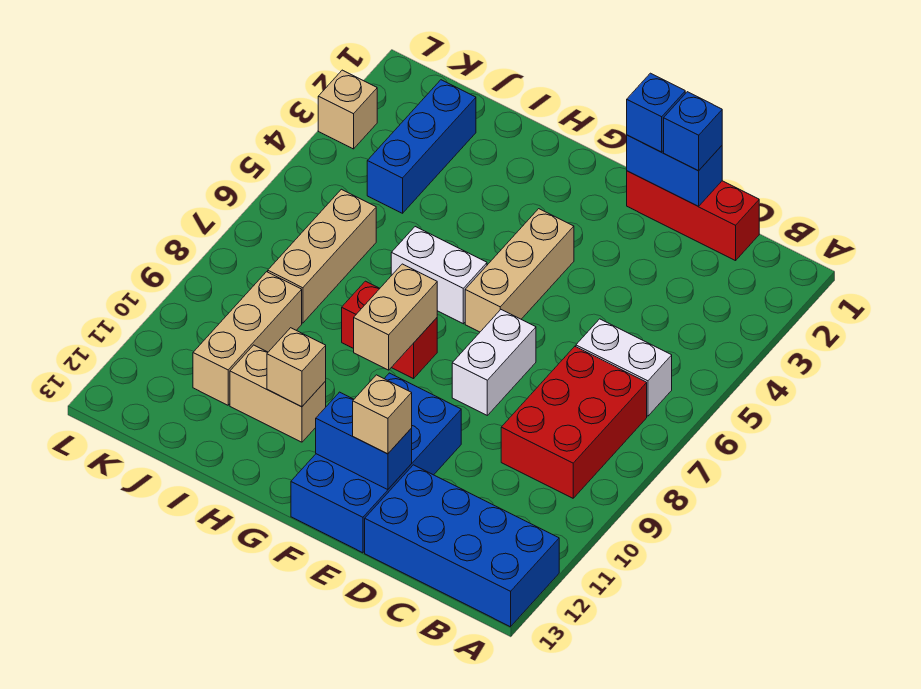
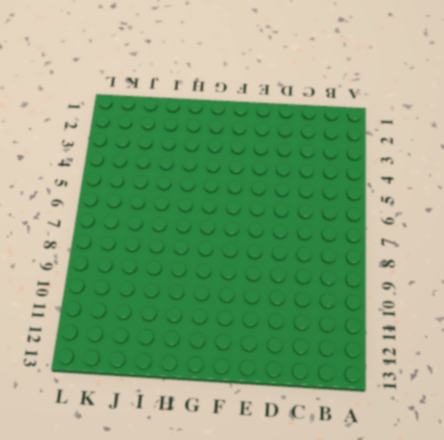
none -> blue brick A12:D13 level 1
none -> white brick B6:C6 level 1
none -> red brick B7:C9 level 1

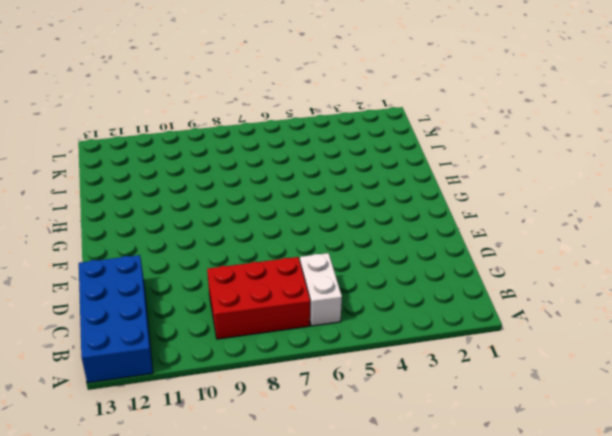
none -> red brick C1:E1 level 1
none -> white brick E7:E8 level 1
none -> blue brick E10:F13 level 1

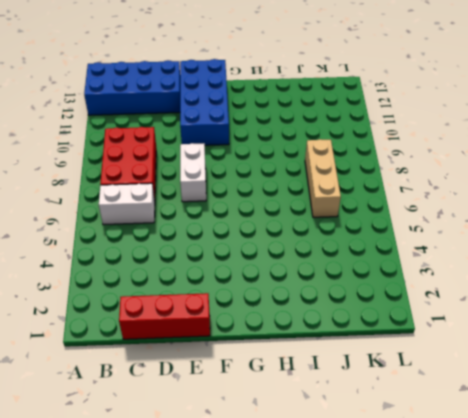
none -> tan brick F4:F6 level 1
none -> white brick G6:H6 level 1
none -> red brick G8:H8 level 1

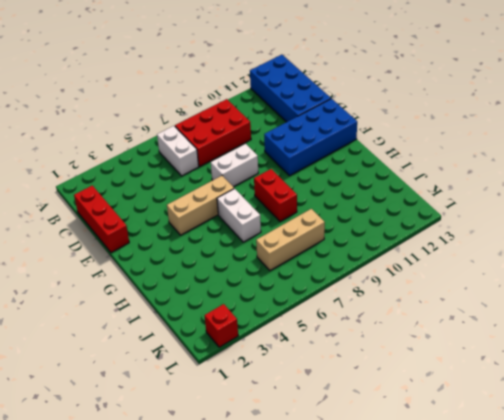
red brick L2 level 1 -> none
none -> tan brick H11:I11 level 1
none -> blue brick J2:J4 level 1
none -> tan brick J9:J11 level 1

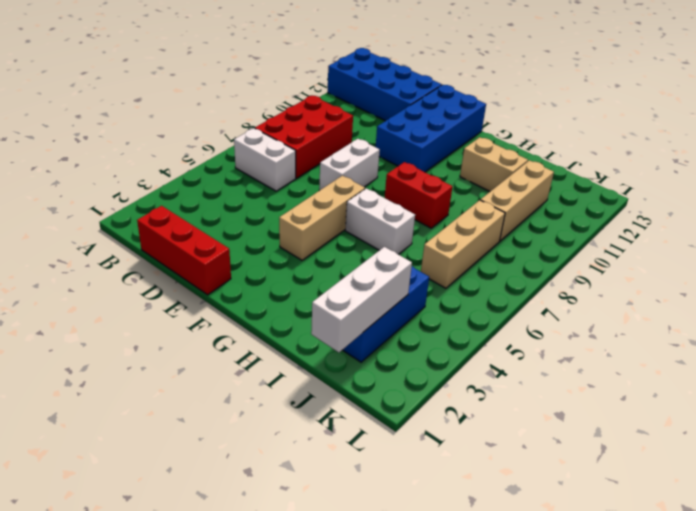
white brick J1:J3 level 2 -> none
none -> tan brick L3 level 1
none -> blue brick D1:E1 level 2
none -> blue brick E12:F12 level 2

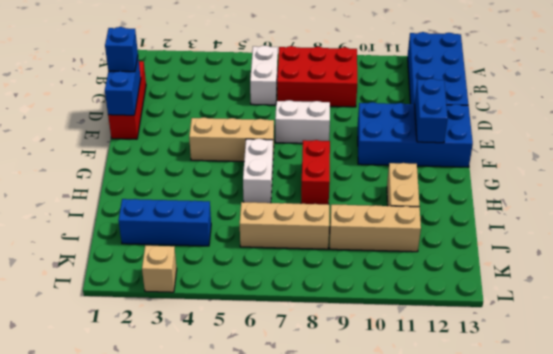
none -> tan brick G8:G9 level 2
none -> tan brick H11 level 2
none -> blue brick E1 level 3

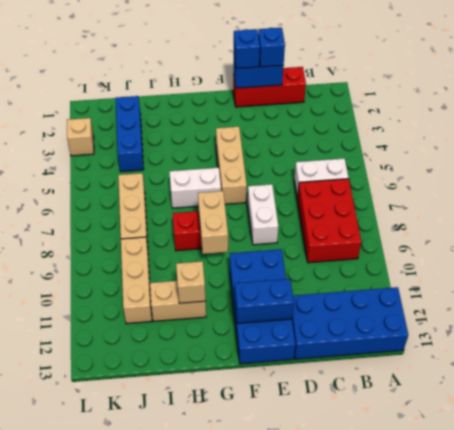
none -> tan brick E12 level 3

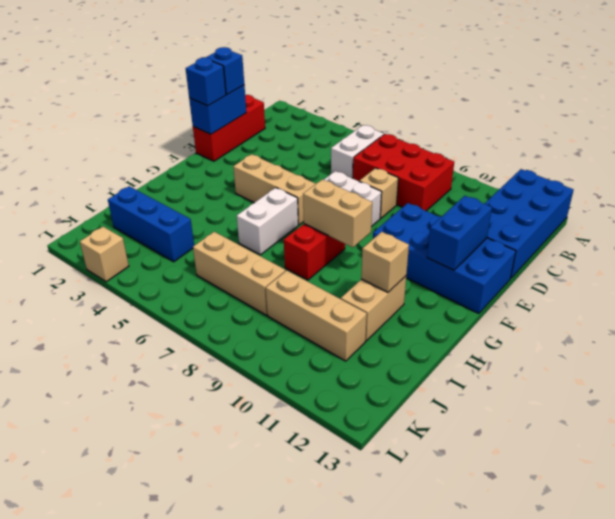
tan brick D8 level 1 -> tan brick E12 level 3

